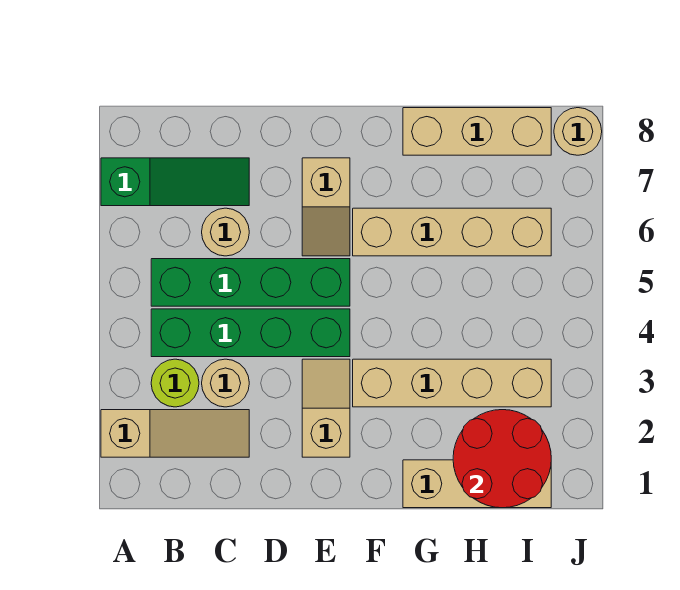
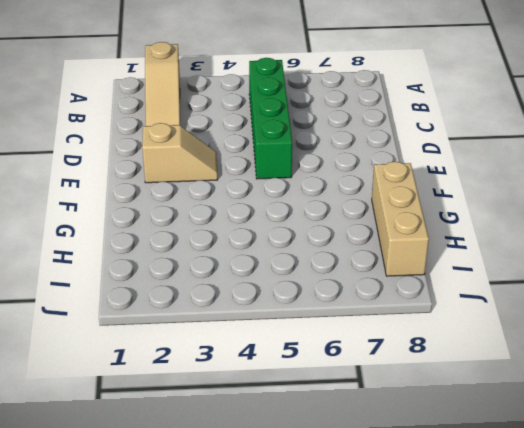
none -> green slope A7:C7 level 1 top A
none -> lime round brick B3 level 1
none -> green brick B4:E4 level 1

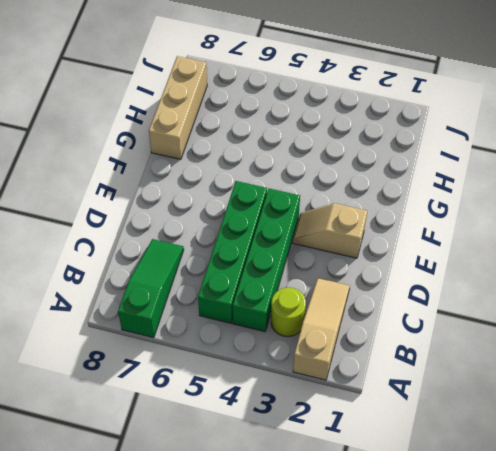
none -> tan round brick C3 level 1
none -> tan round brick C6 level 1
none -> tan slope E6:E7 level 1 top 7

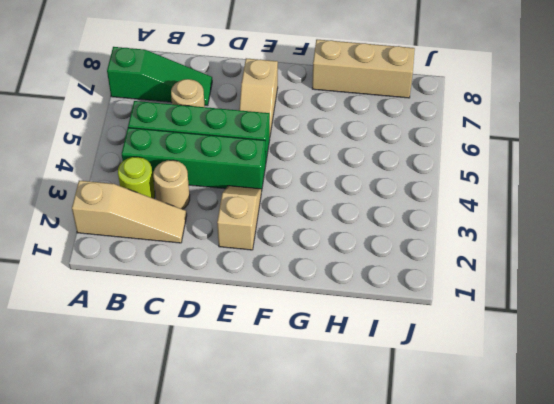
none -> tan brick F3:I3 level 1
none -> tan brick F6:I6 level 1
none -> tan brick G1:I1 level 1

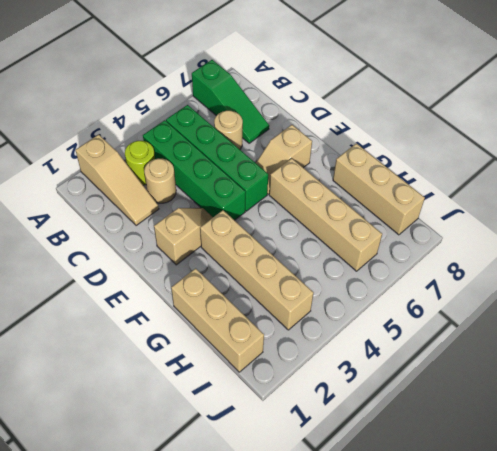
none -> tan round brick J8 level 1
none -> red round brick H1:I2 level 2

